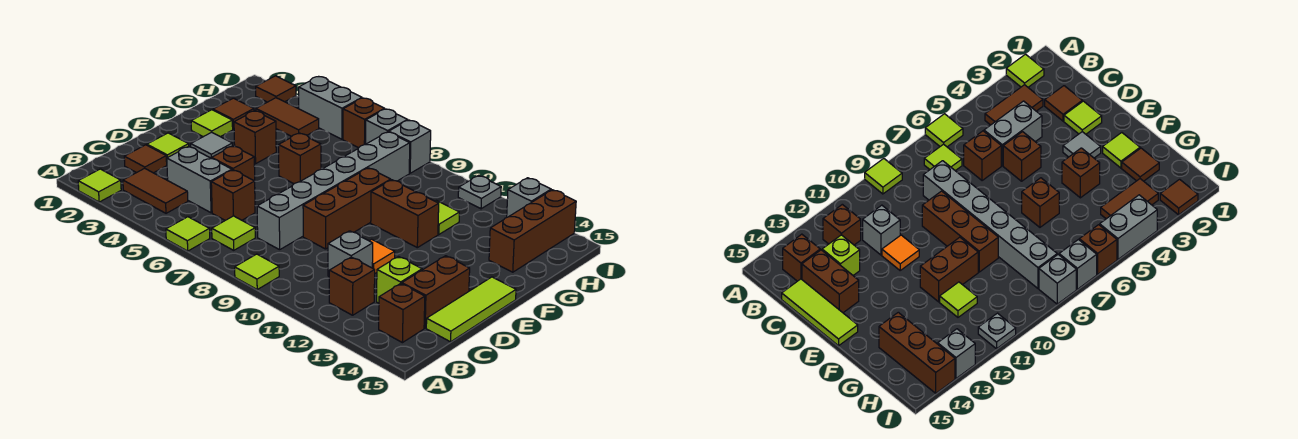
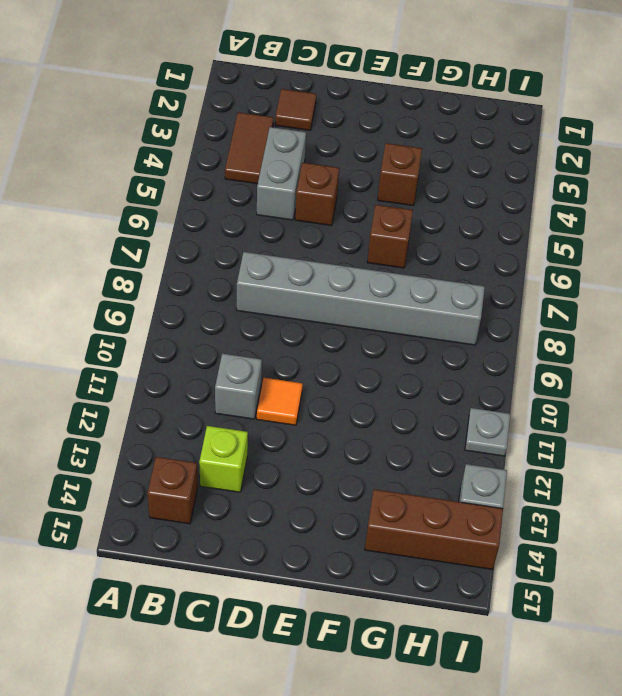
none -> lime tile A2 level 1
none -> lime tile A6 level 1
none -> lime tile A9 level 1
none -> lime tile B7 level 1

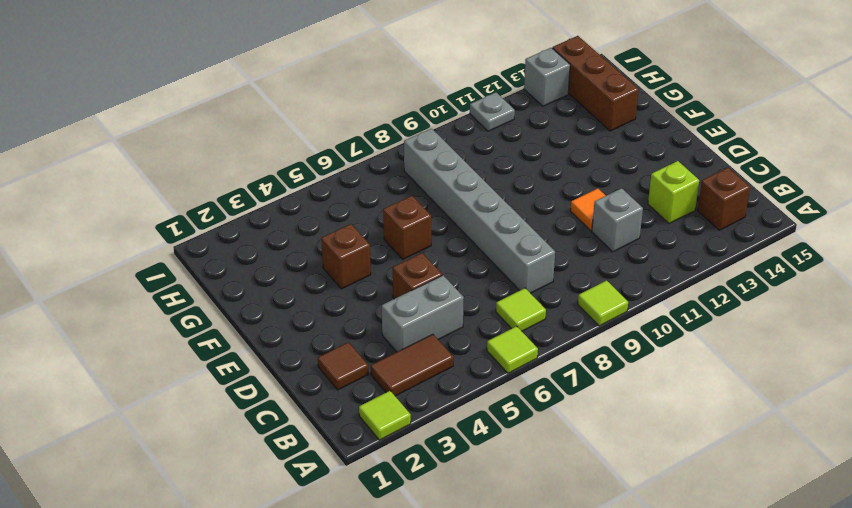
none -> brown brick B12 level 1
none -> brown brick C6 level 1
none -> brown brick C14:D14 level 1
none -> lime tile C15:E15 level 1

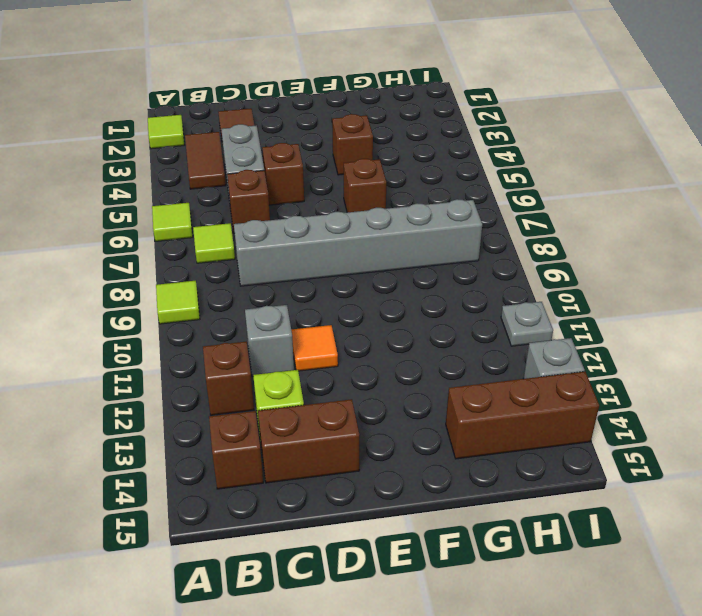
none -> lime tile C15:E15 level 1
none -> lime tile D2 level 1
none -> brown brick D9:F9 level 1
none -> grey tile E3 level 1

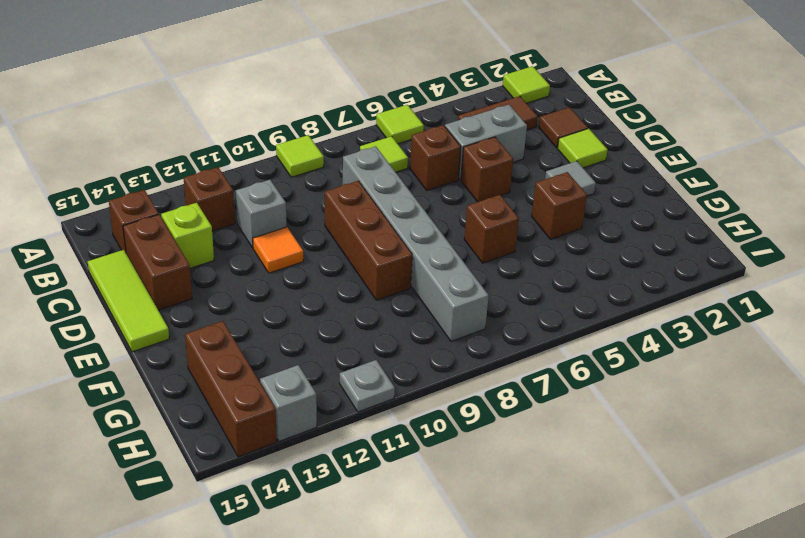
none -> lime tile F2 level 1
none -> brown brick F10:F11 level 1
none -> brown tile G2 level 1
none -> lime tile G11 level 1

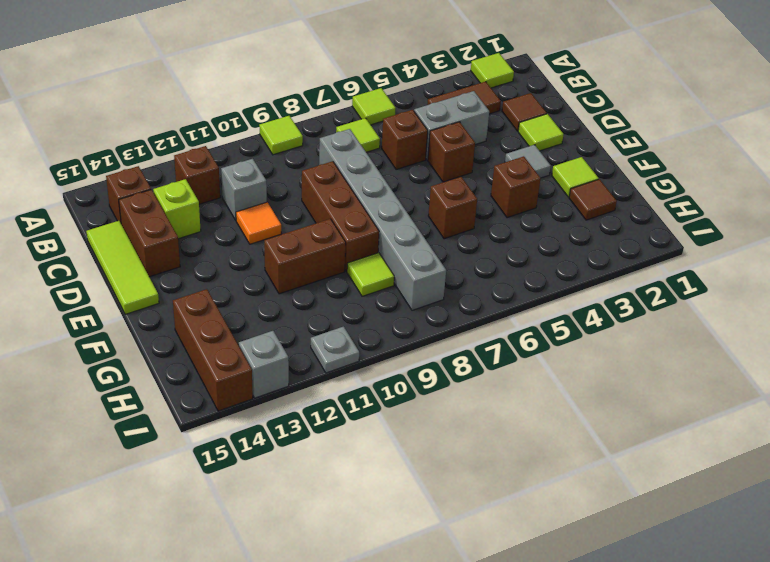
lime tile G9 level 1 -> lime tile G11 level 1
none -> brown tile H3:H4 level 1
none -> brown tile I2 level 1
none -> grey brick I4:I5 level 1
none -> brown brick I6 level 1

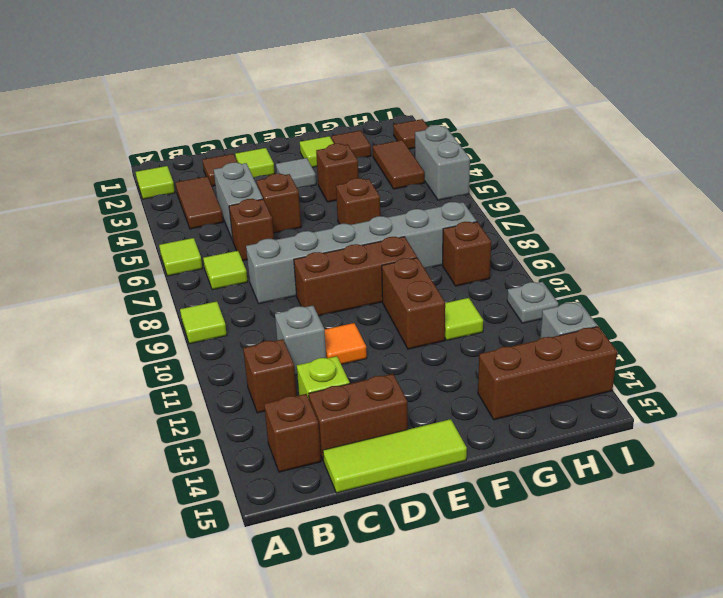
brown brick H9 level 1 -> brown brick I6 level 1
none -> grey brick I7 level 1
none -> grey brick I8 level 1

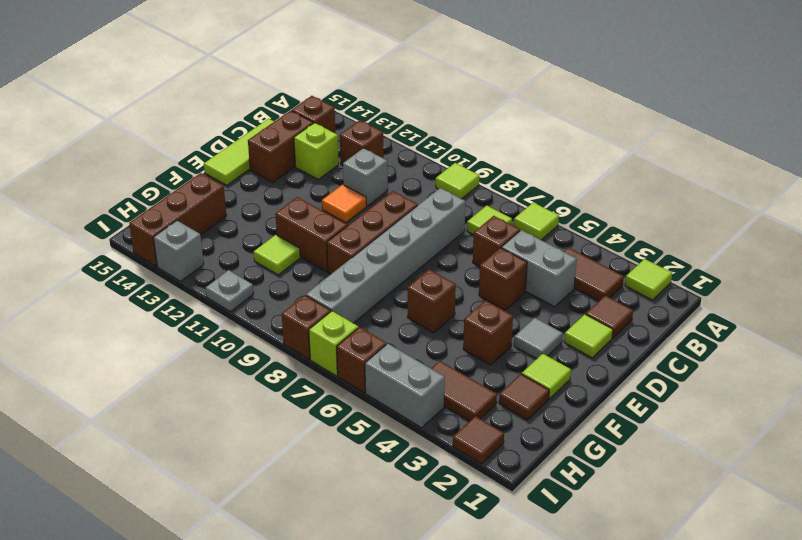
lime brick I7 level 1 -> grey brick I7 level 1
brown brick I8 level 1 -> grey brick I8 level 1

